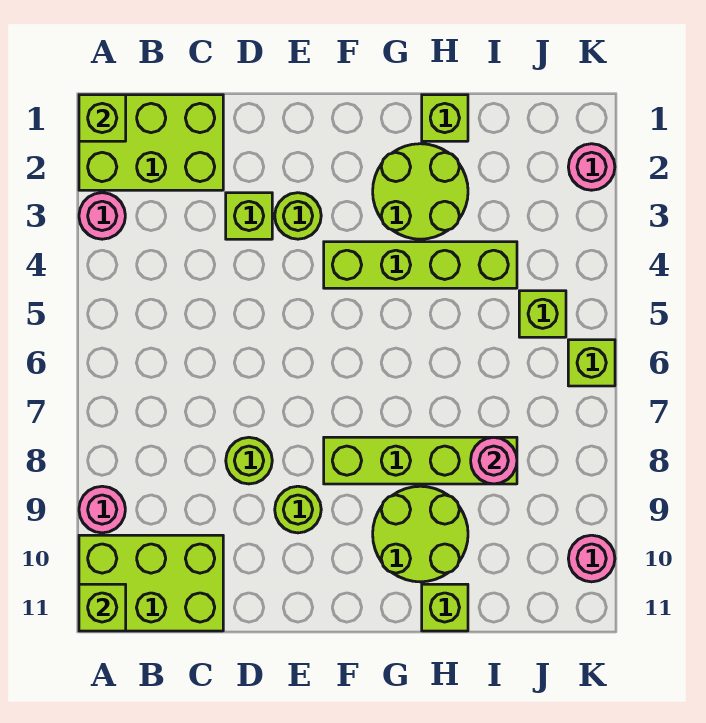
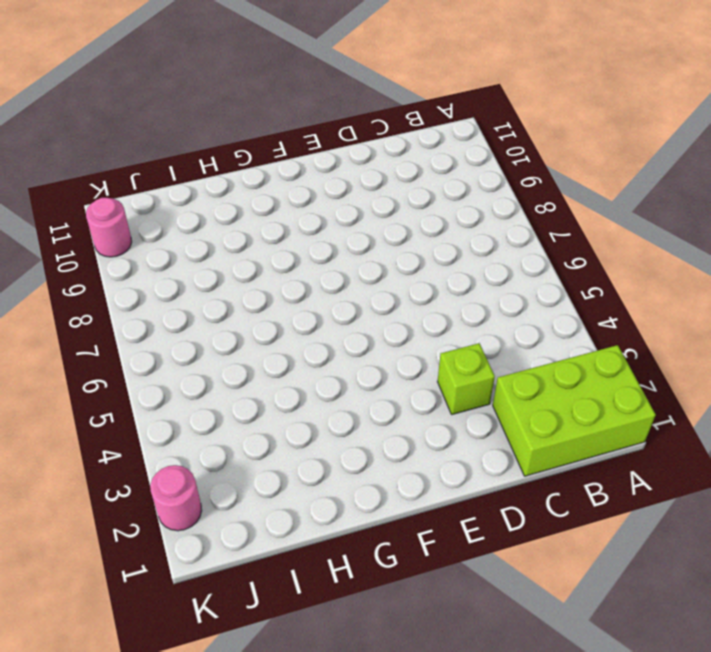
none -> pink round brick A3 level 1
none -> pink round brick A9 level 1
none -> lime brick A10:C11 level 1

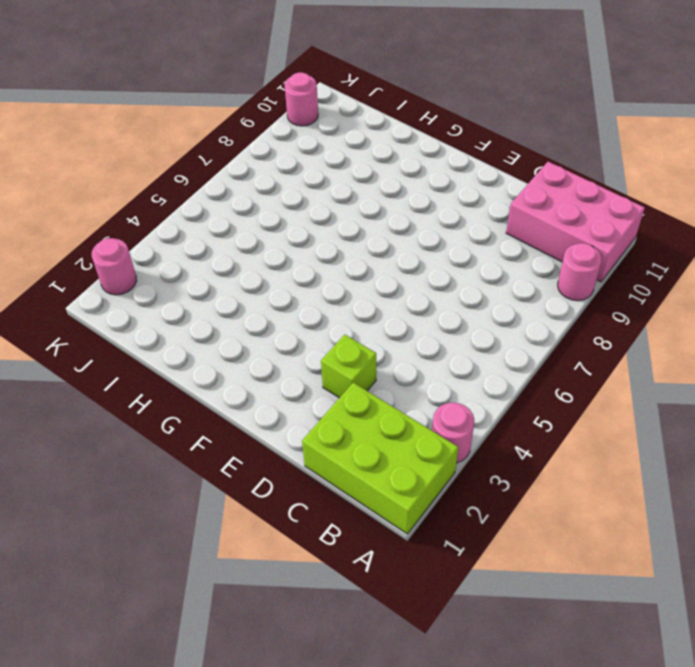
pink brick A10:C11 level 1 -> lime brick A10:C11 level 1
none -> lime round brick D8 level 1
none -> lime round brick E3 level 1
none -> lime round brick E9 level 1

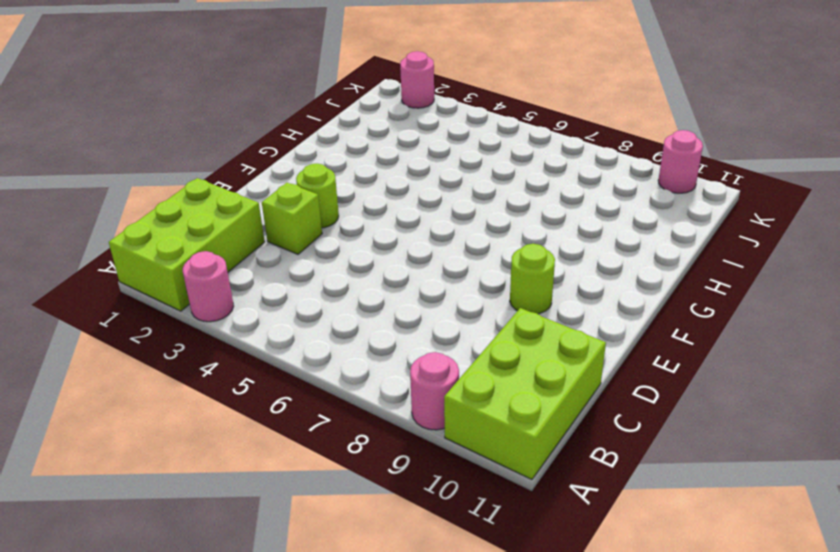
none -> lime round brick D8 level 1
none -> lime brick F4:I4 level 1
none -> lime brick F8:I8 level 1

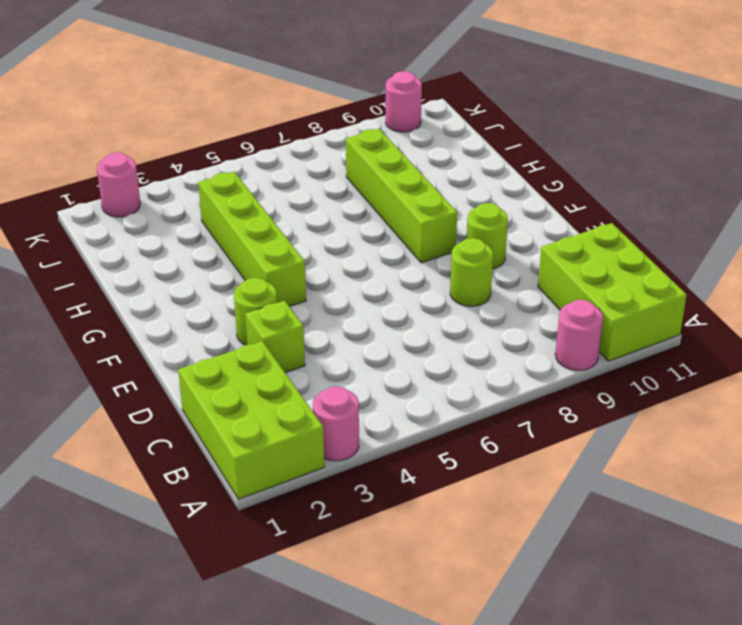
none -> lime round brick G2:H3 level 1
none -> lime round brick G9:H10 level 1
none -> lime brick H1 level 1

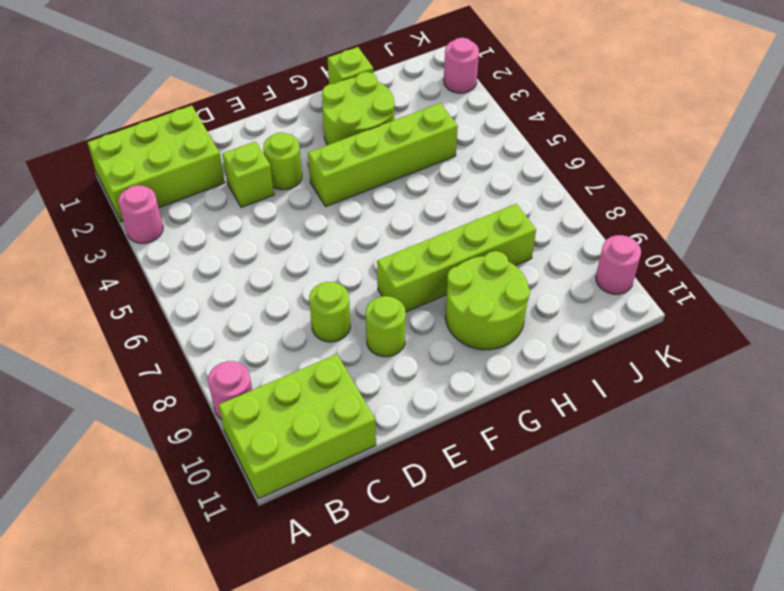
none -> lime brick H11 level 1
none -> lime brick J5 level 1
none -> lime brick K6 level 1

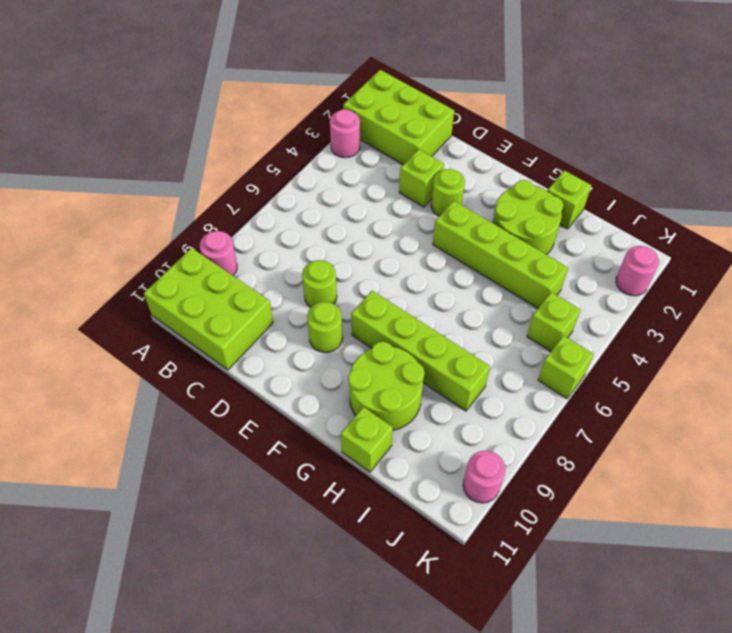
none -> lime brick A1 level 2
none -> lime brick A11 level 2
none -> pink round brick I8 level 2

